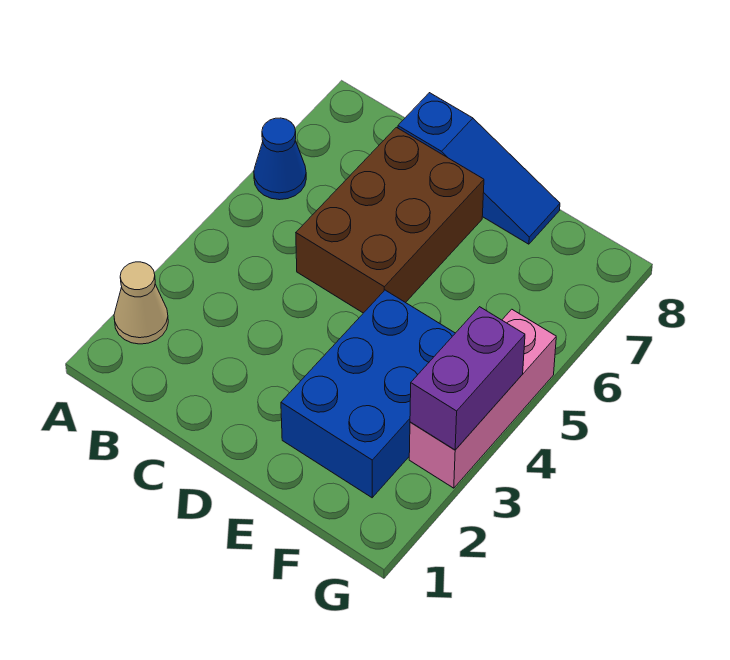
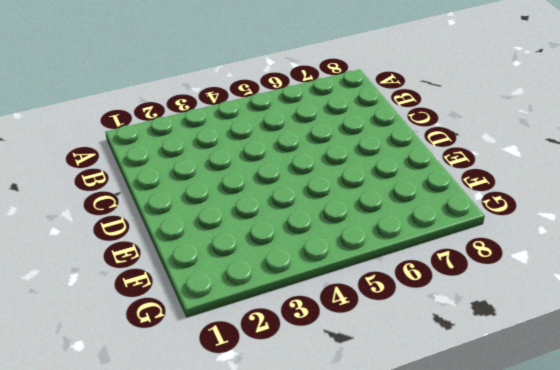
none -> tan cone A2 level 1
none -> blue cone A6 level 1

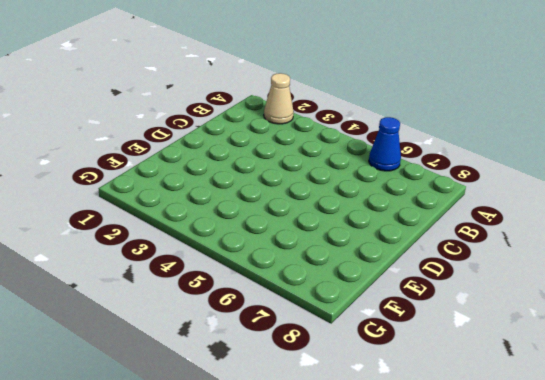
none -> brown brick C5:D7 level 1
none -> blue slope C8:E8 level 1 top C

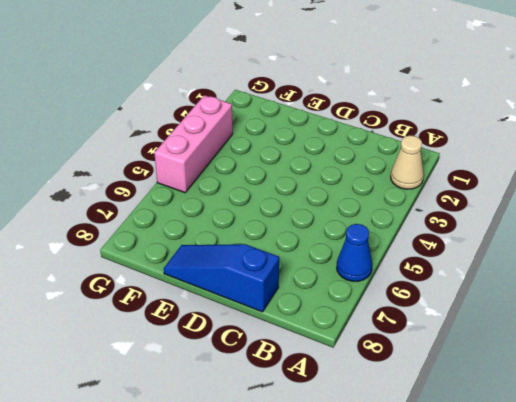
none -> brown brick C5:D7 level 1
none -> blue brick E2:F4 level 1

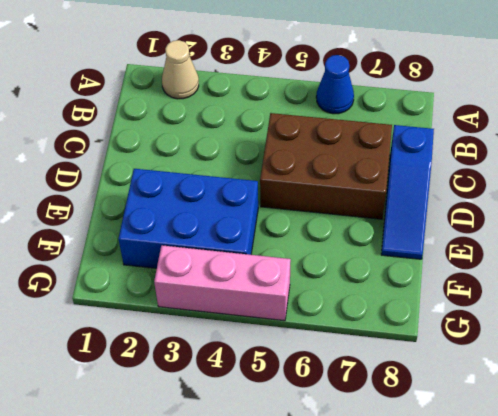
none -> purple brick G3:G4 level 2

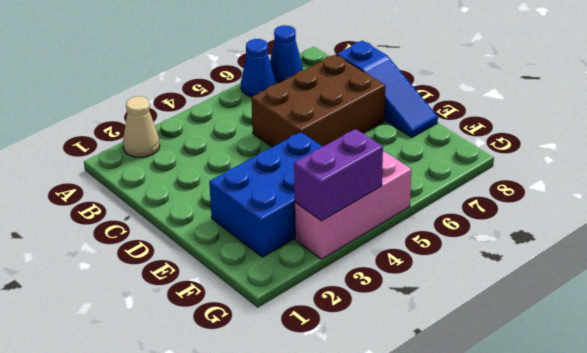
blue cone A7 level 1 -> none

